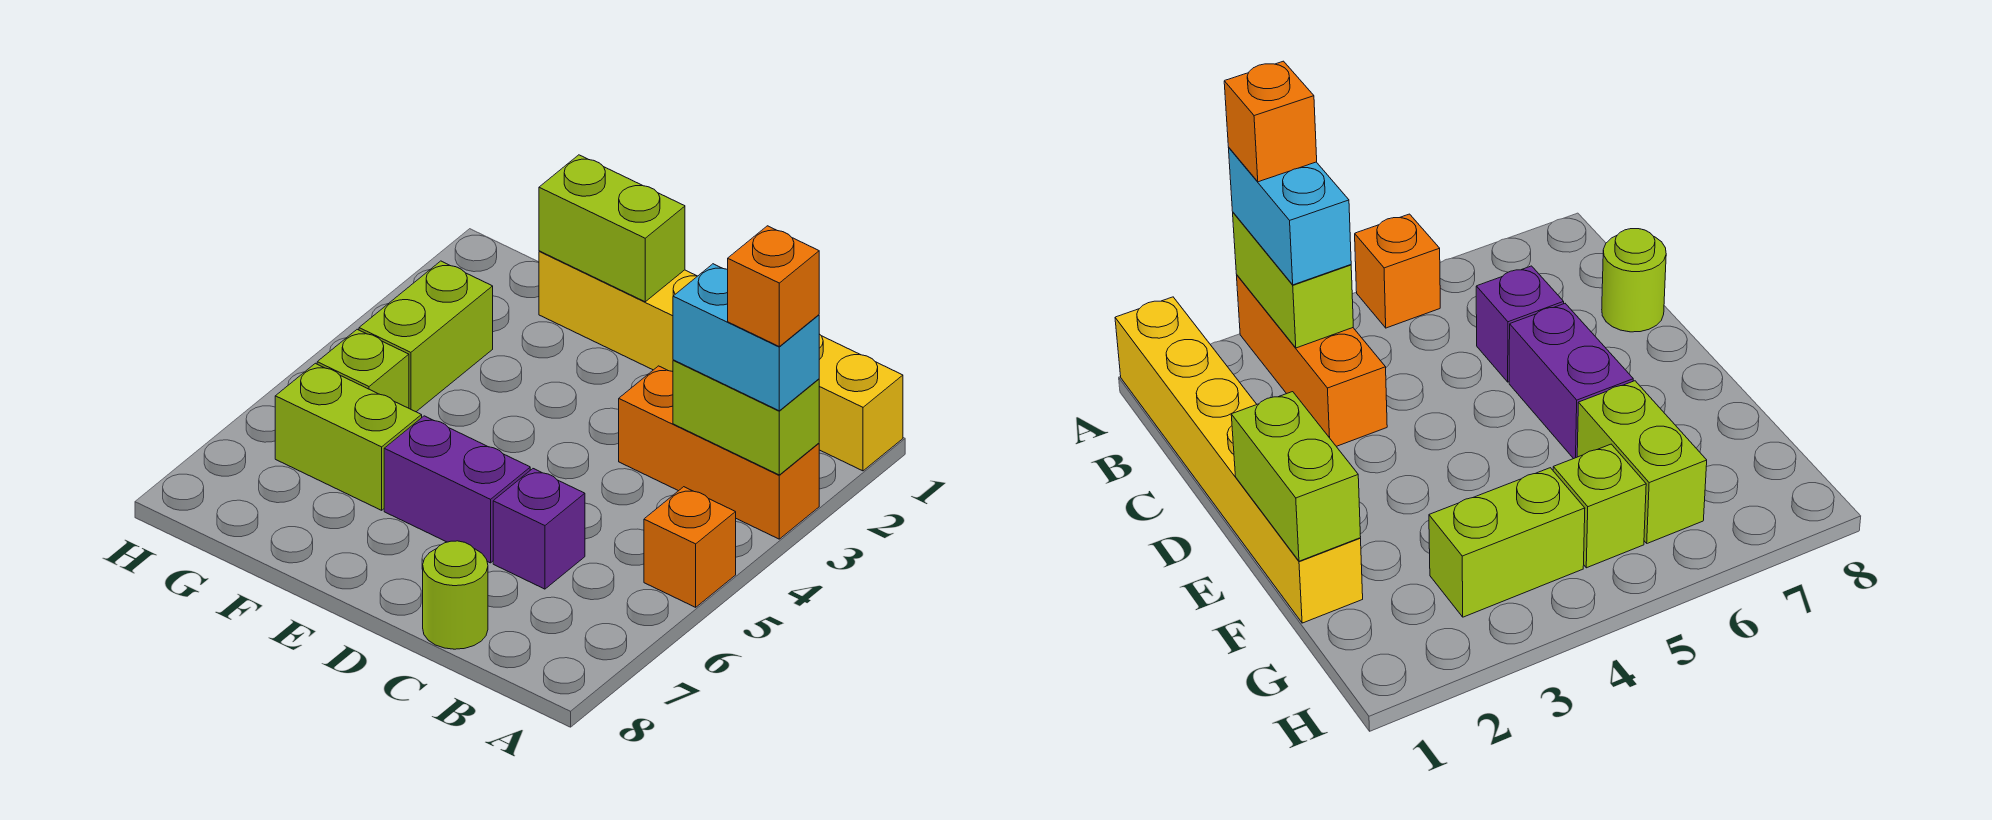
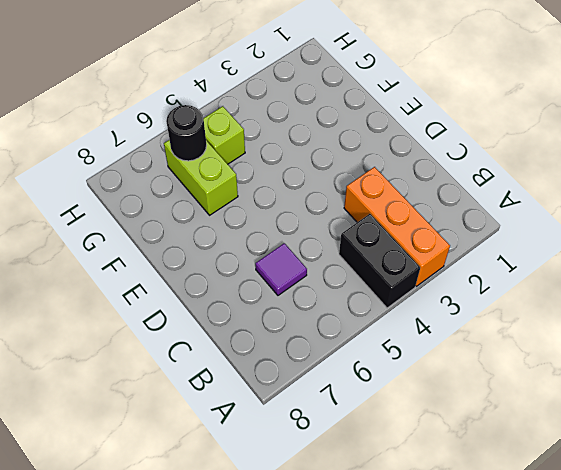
black brick A4:B4 level 1 -> none
purple tile C6 level 1 -> purple brick C6 level 1
black round brick G6 level 2 -> none
none -> yellow brick A1:F1 level 1
none -> orange brick A5 level 1
none -> lime round brick C8 level 1

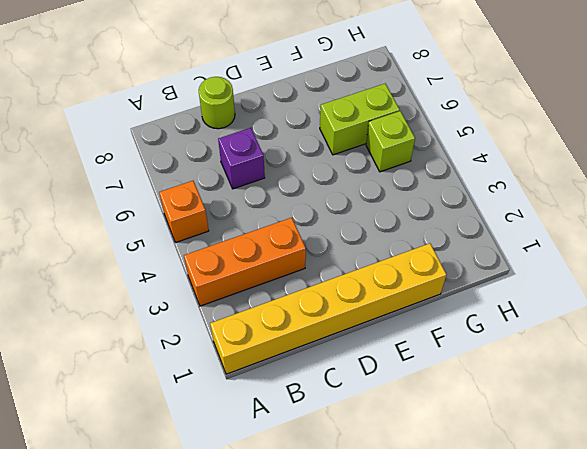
none -> purple brick D6:E6 level 1
none -> lime brick G3:G4 level 1
none -> lime brick A3:B3 level 2

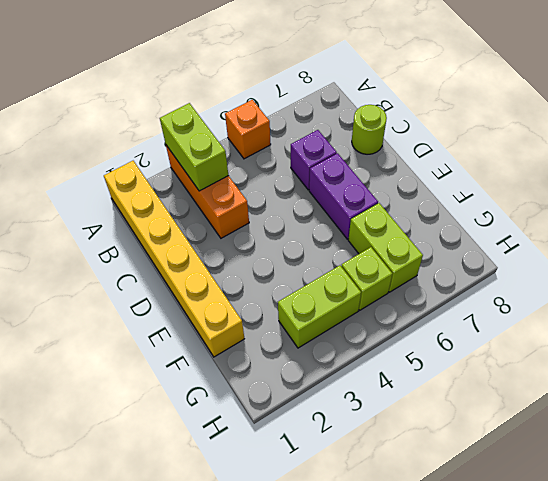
none -> lime brick E1:F1 level 2
none -> cyan brick A3:B3 level 3
none -> orange brick A3 level 4

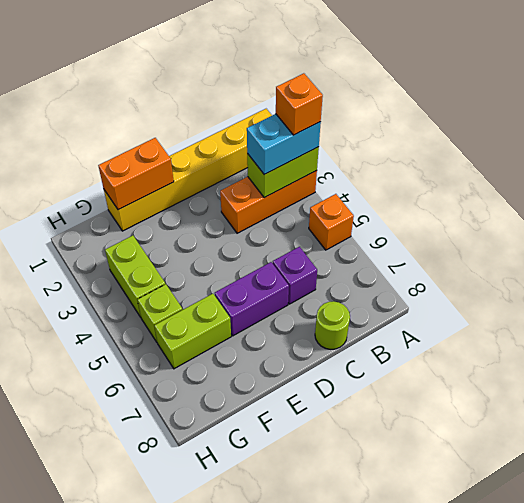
orange brick E1:F1 level 2 -> lime brick E1:F1 level 2

